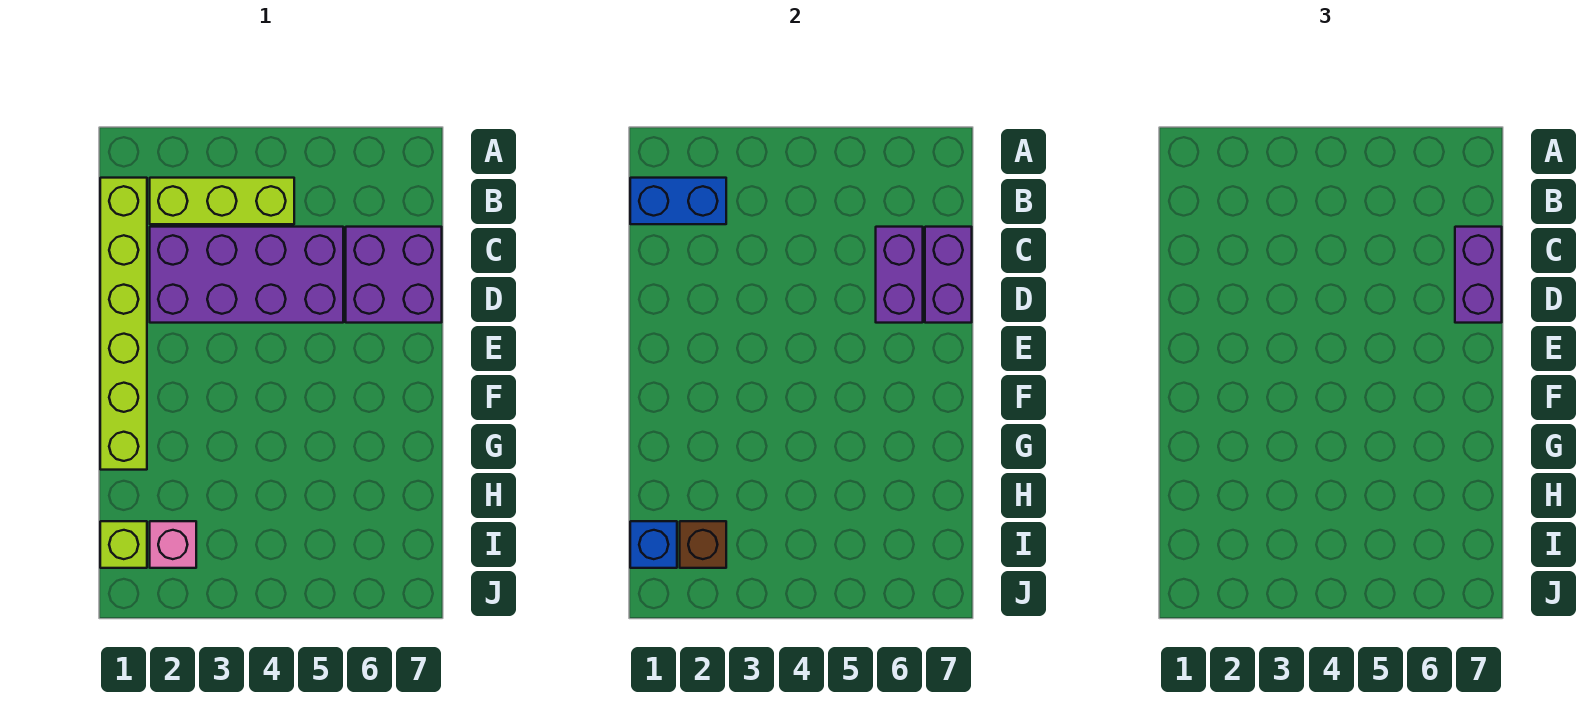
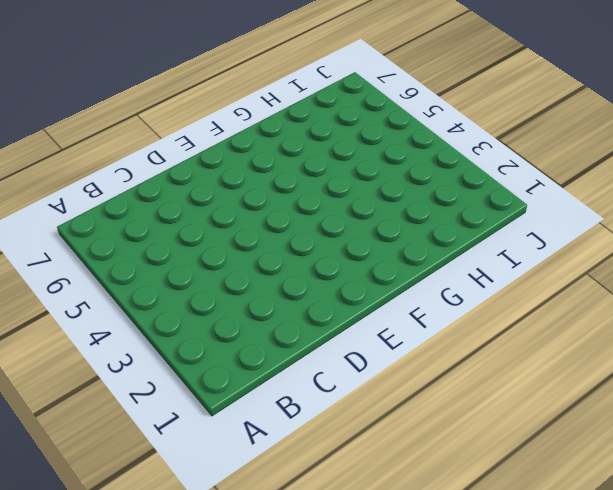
none -> lime brick B1:G1 level 1
none -> lime brick B2:B4 level 1
none -> purple brick C2:D5 level 1

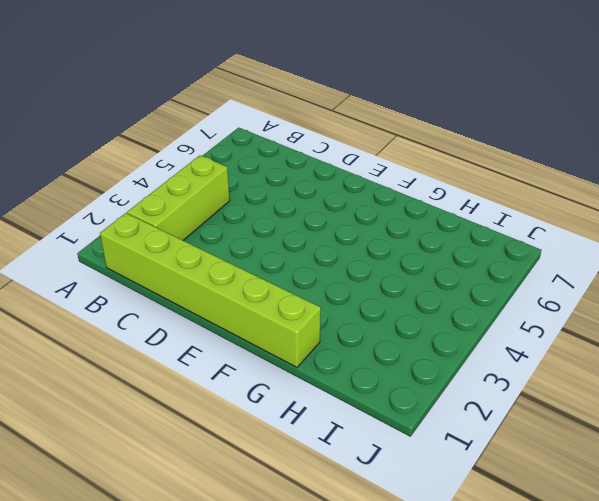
none -> purple brick C2:D5 level 1
none -> purple brick C6:D7 level 1
none -> lime brick I1 level 1

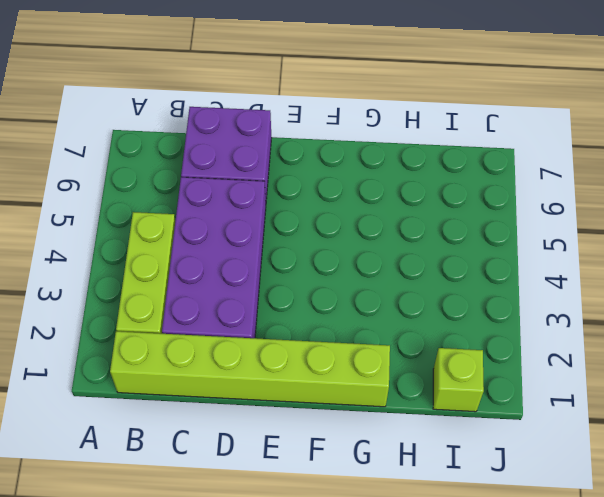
none -> pink brick I2 level 1
none -> blue brick B1:B2 level 2
none -> purple brick C6:D6 level 2

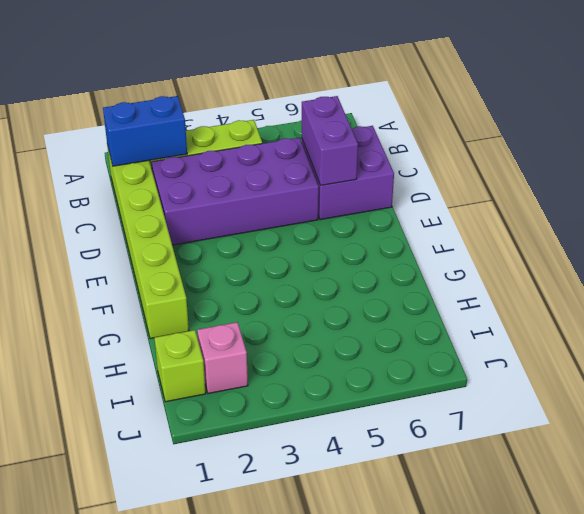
none -> purple brick C7:D7 level 2
none -> blue brick I1 level 2
none -> brown brick I2 level 2

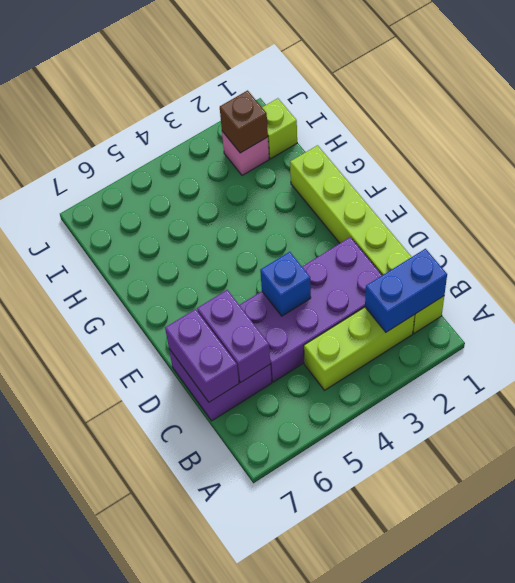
blue brick D4 level 2 -> blue brick I1 level 2
none -> purple brick C7:D7 level 3

